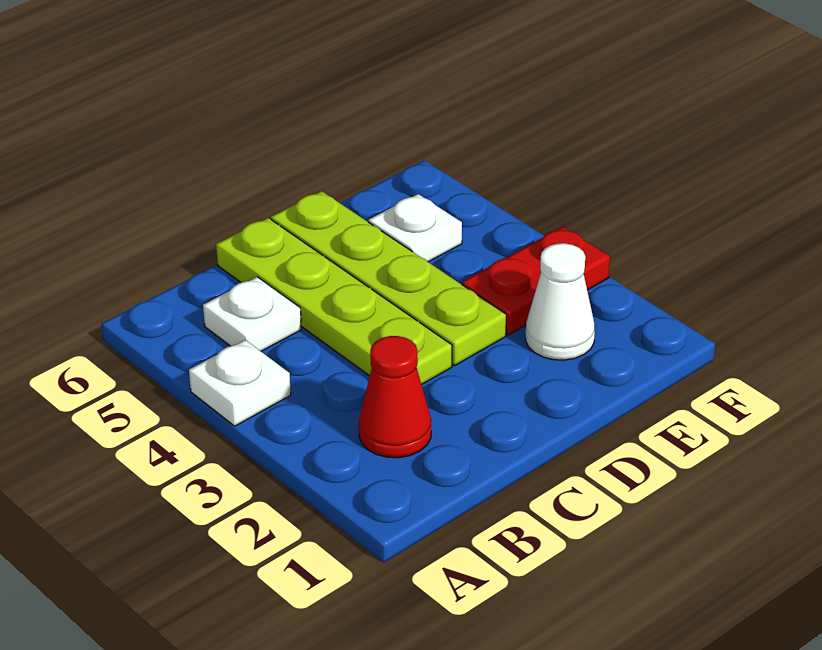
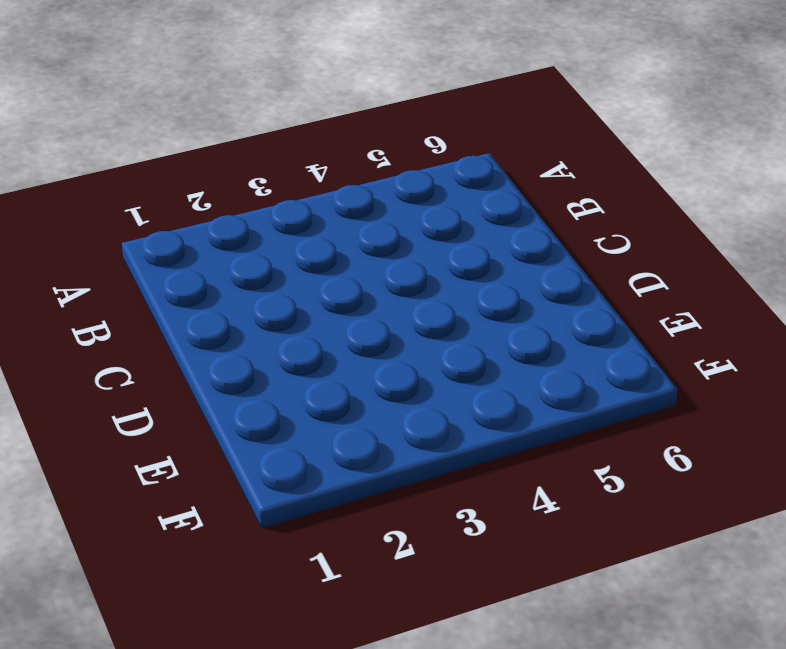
none -> white plate A4 level 1
none -> red cone B2 level 1

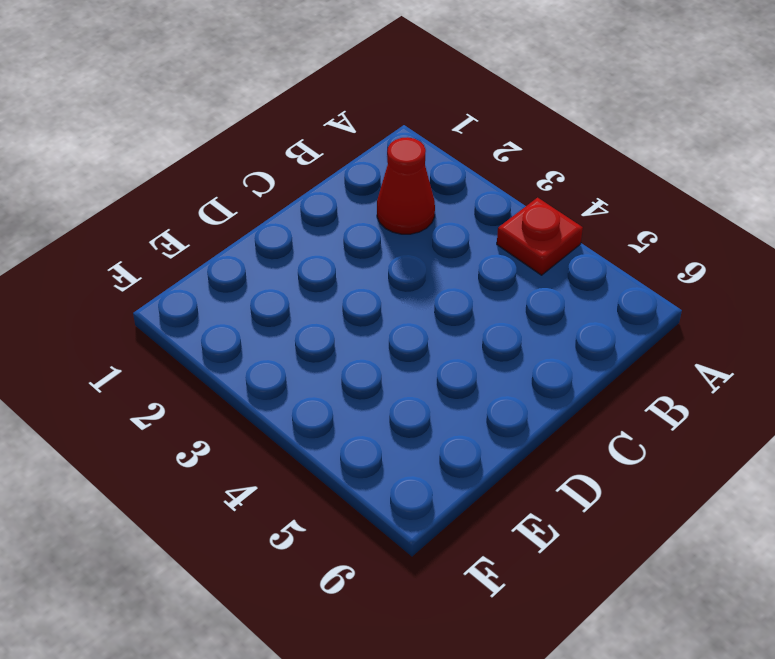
red plate A4 level 1 -> white plate A4 level 1
none -> white plate B5 level 1
none -> lime plate C3:C6 level 1

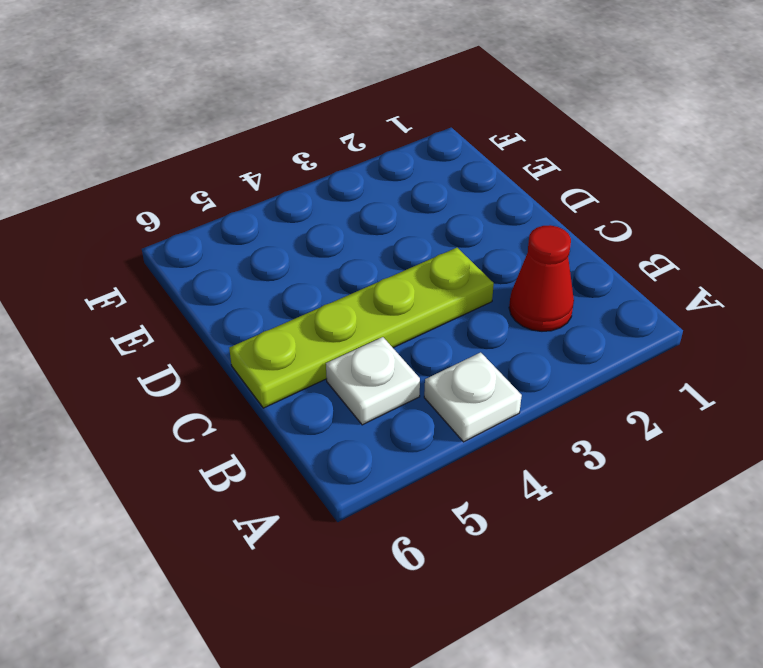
none -> lime plate D3:D6 level 1
none -> white cone E2 level 1

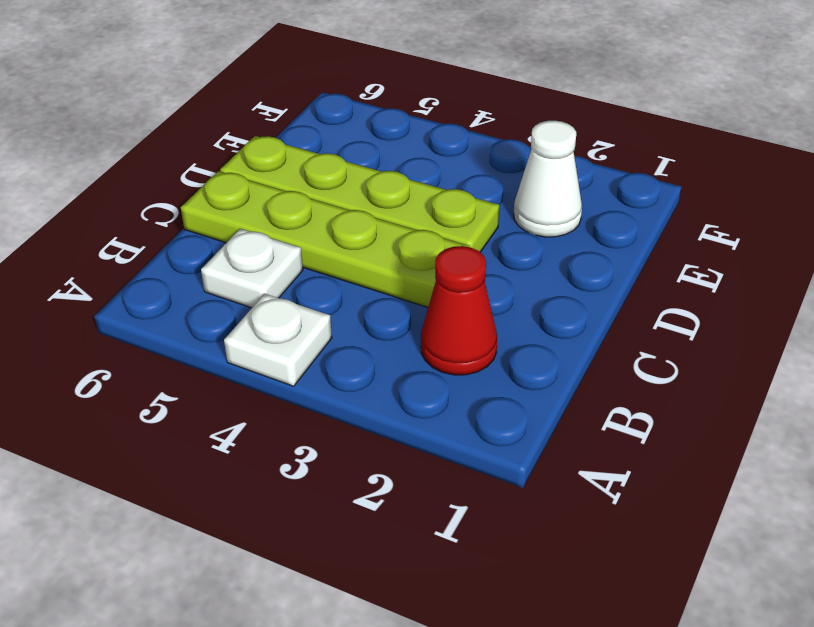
none -> red plate E3:F3 level 1
none -> white plate E5 level 1

